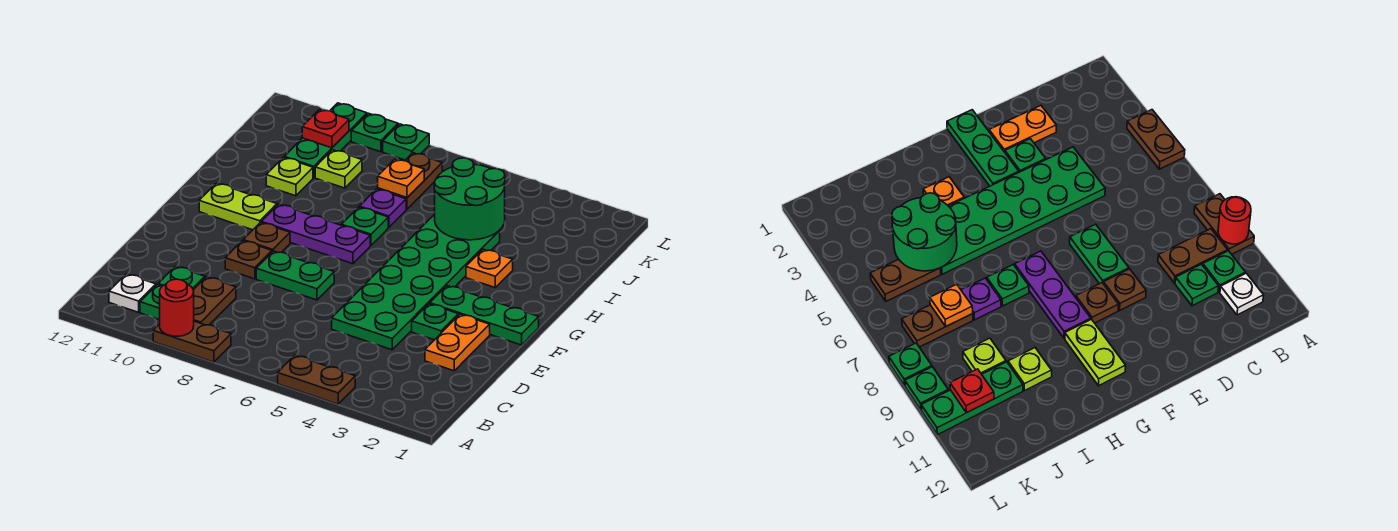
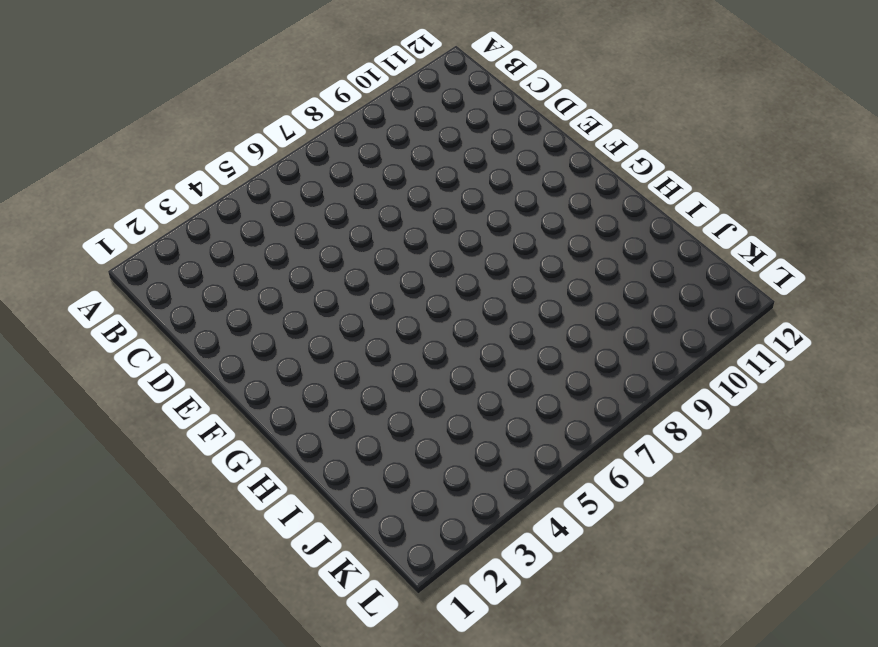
none -> brown plate A4:A5 level 1
none -> brown plate A8:A9 level 1
none -> brown plate B9:C9 level 1

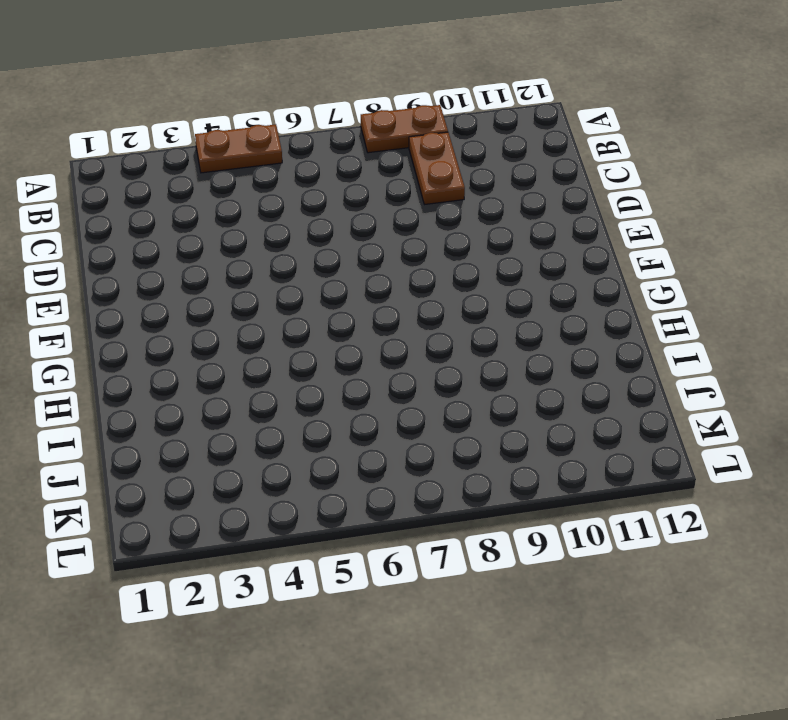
none -> green plate B10 level 1
none -> white plate B11 level 1
none -> green plate C10 level 1

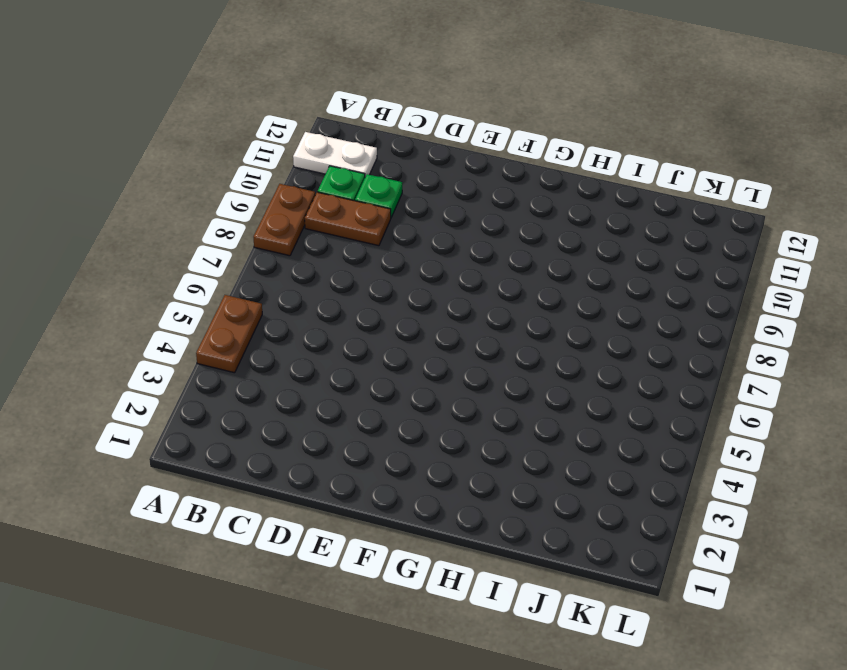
white plate A11:B11 level 1 -> white plate B11 level 1
none -> orange plate D2:E2 level 1
none -> green plate D4:I5 level 1
none -> green plate E3 level 1

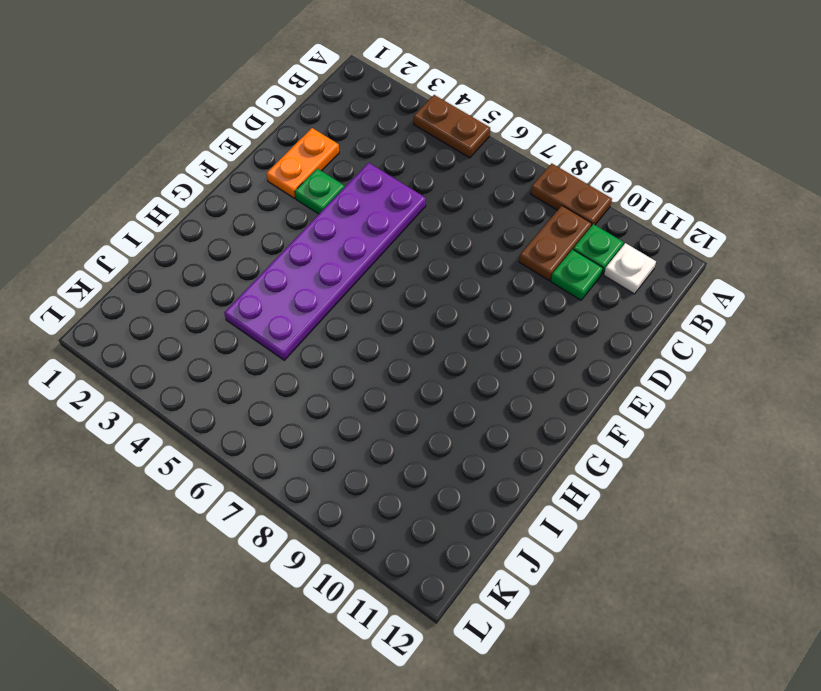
purple plate D4:I5 level 1 -> green plate D4:I5 level 1
none -> green plate E7:E8 level 1
none -> brown plate E9 level 1
none -> green plate F1:F3 level 1

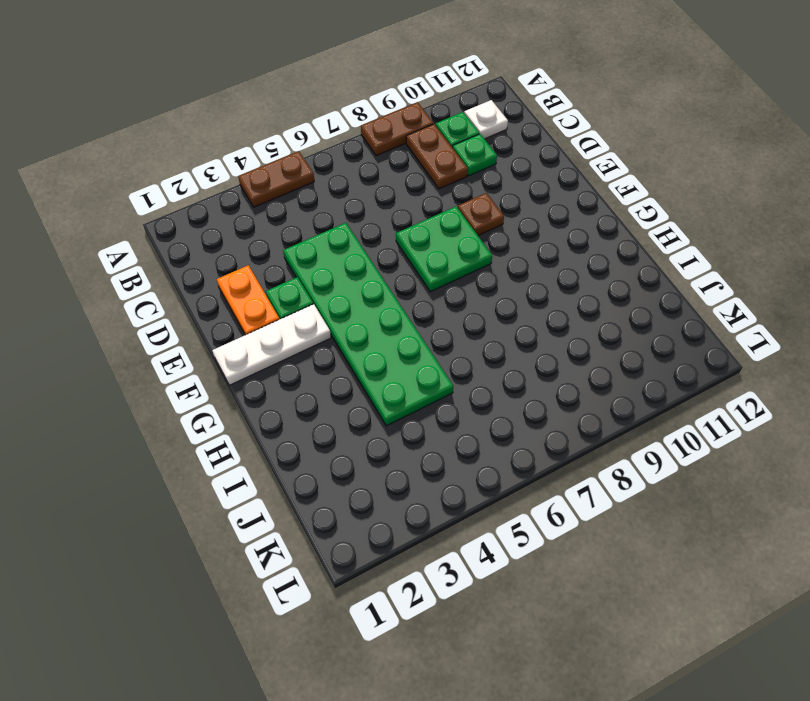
green plate E7:F8 level 1 -> green plate E7:E8 level 1
white plate F1:F3 level 1 -> green plate F1:F3 level 1
none -> brown plate F9 level 1
none -> purple plate G7:G9 level 1
none -> lime plate G10:G11 level 1

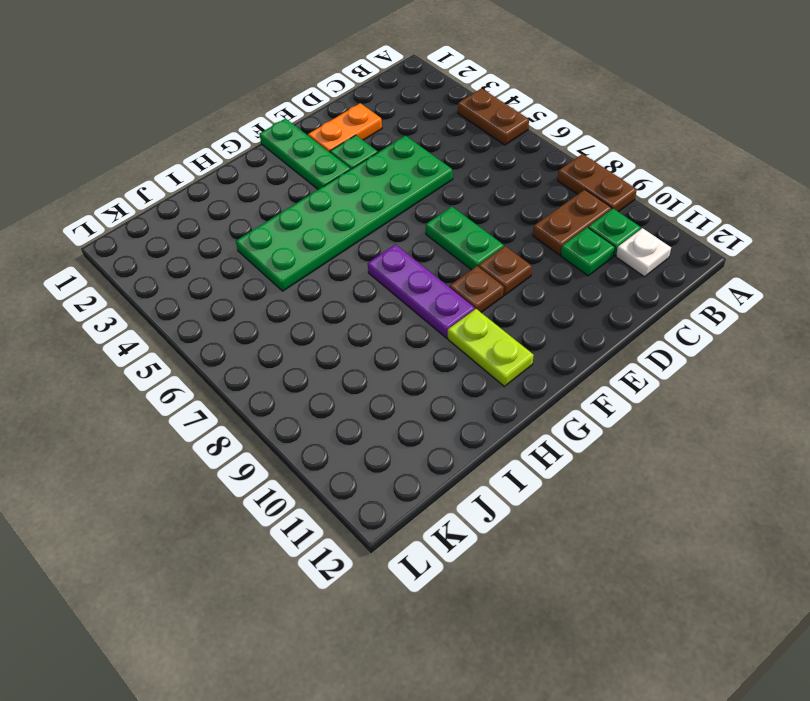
none -> orange plate H3 level 1
none -> green plate H7 level 1
none -> purple plate I7 level 1

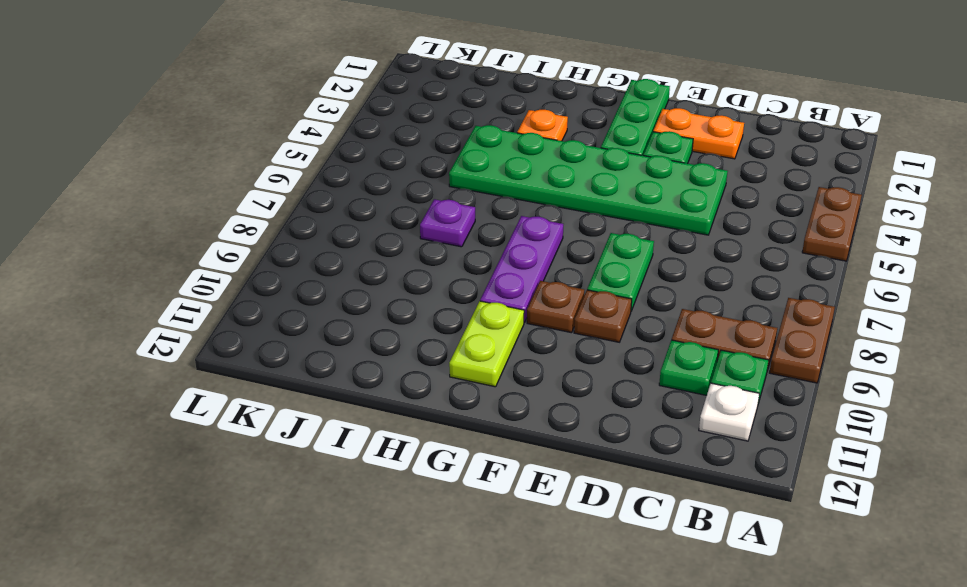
none -> green plate H7 level 1
none -> lime plate I10 level 1
none -> brown plate J5:K5 level 1

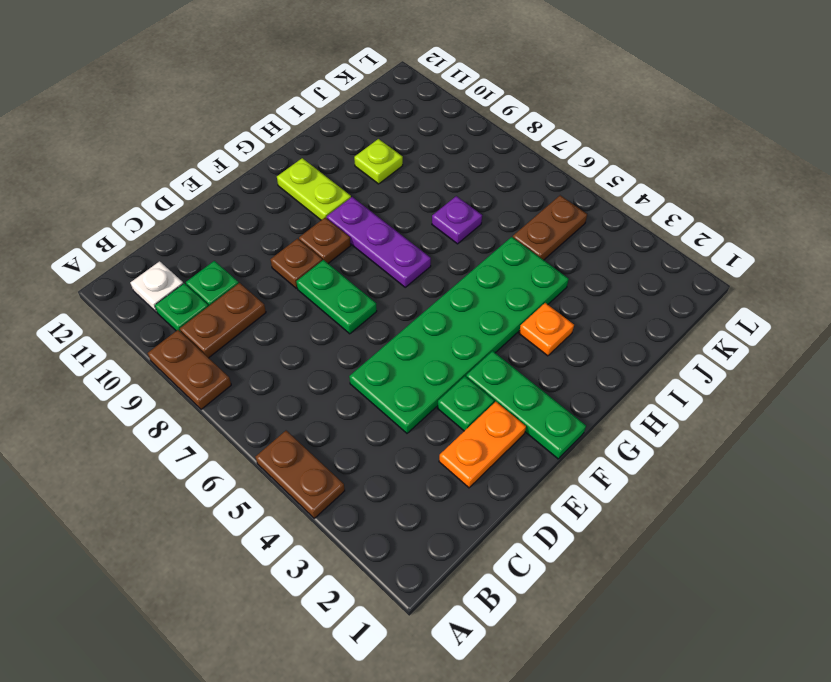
none -> green plate H7 level 1
none -> brown plate J7:K7 level 1
none -> lime plate J9 level 1

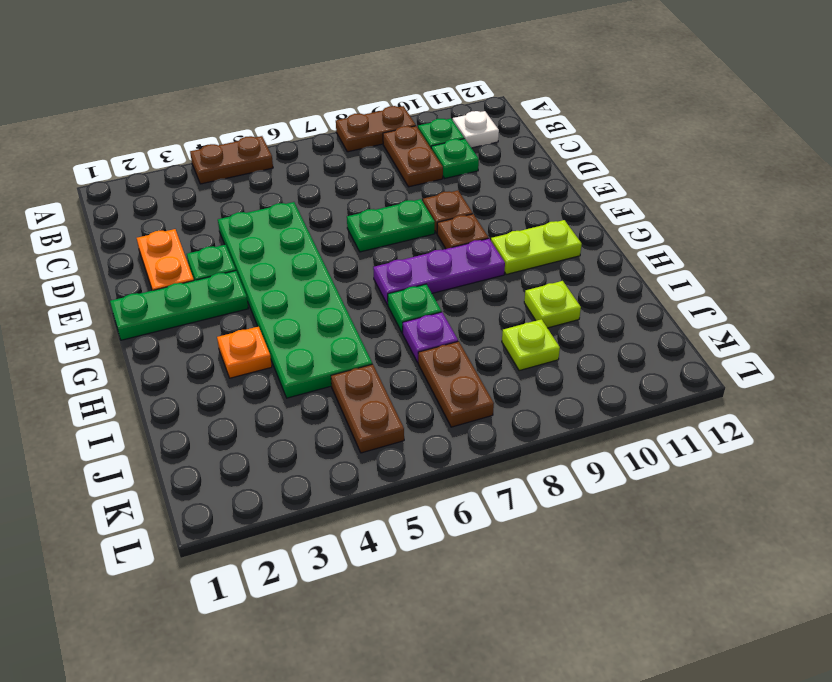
none -> green plate J10:L10 level 1
none -> green plate L8 level 1
none -> green plate L9 level 1

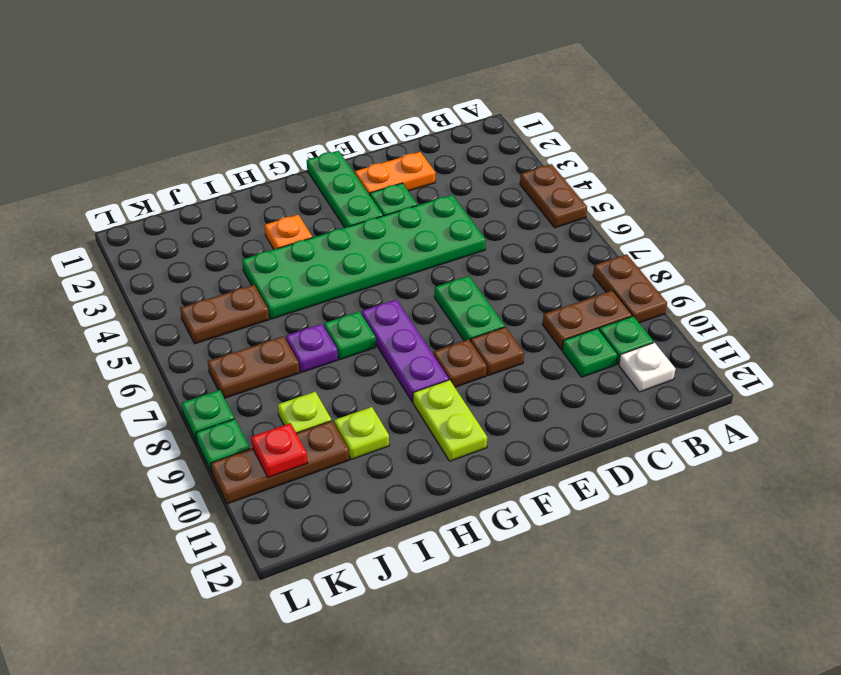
brown plate J10:L10 level 1 -> green plate J10:L10 level 1
none -> red round brick A9 level 2
none -> green round brick I4:J5 level 2
none -> orange plate J7 level 2

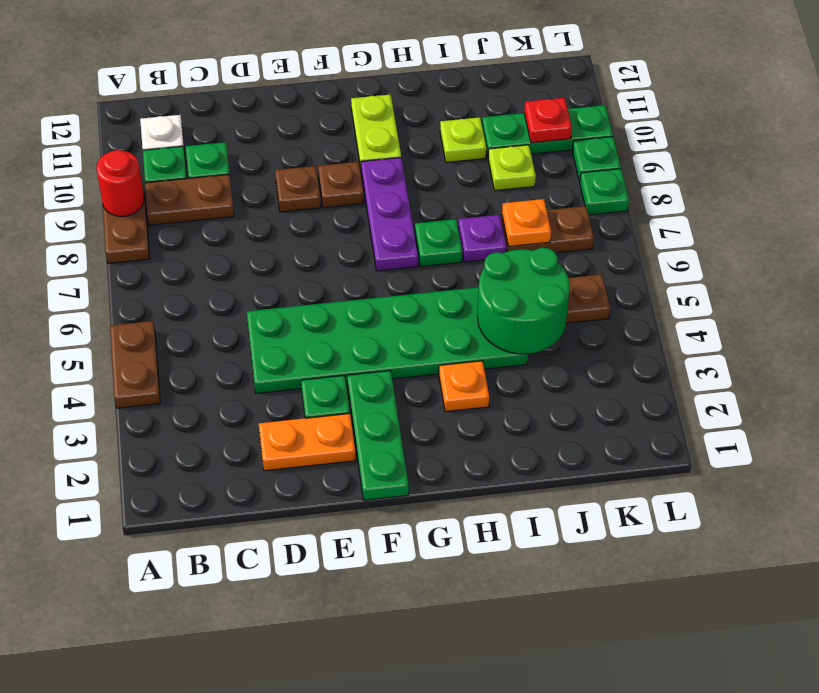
none -> green plate E7:E8 level 1

